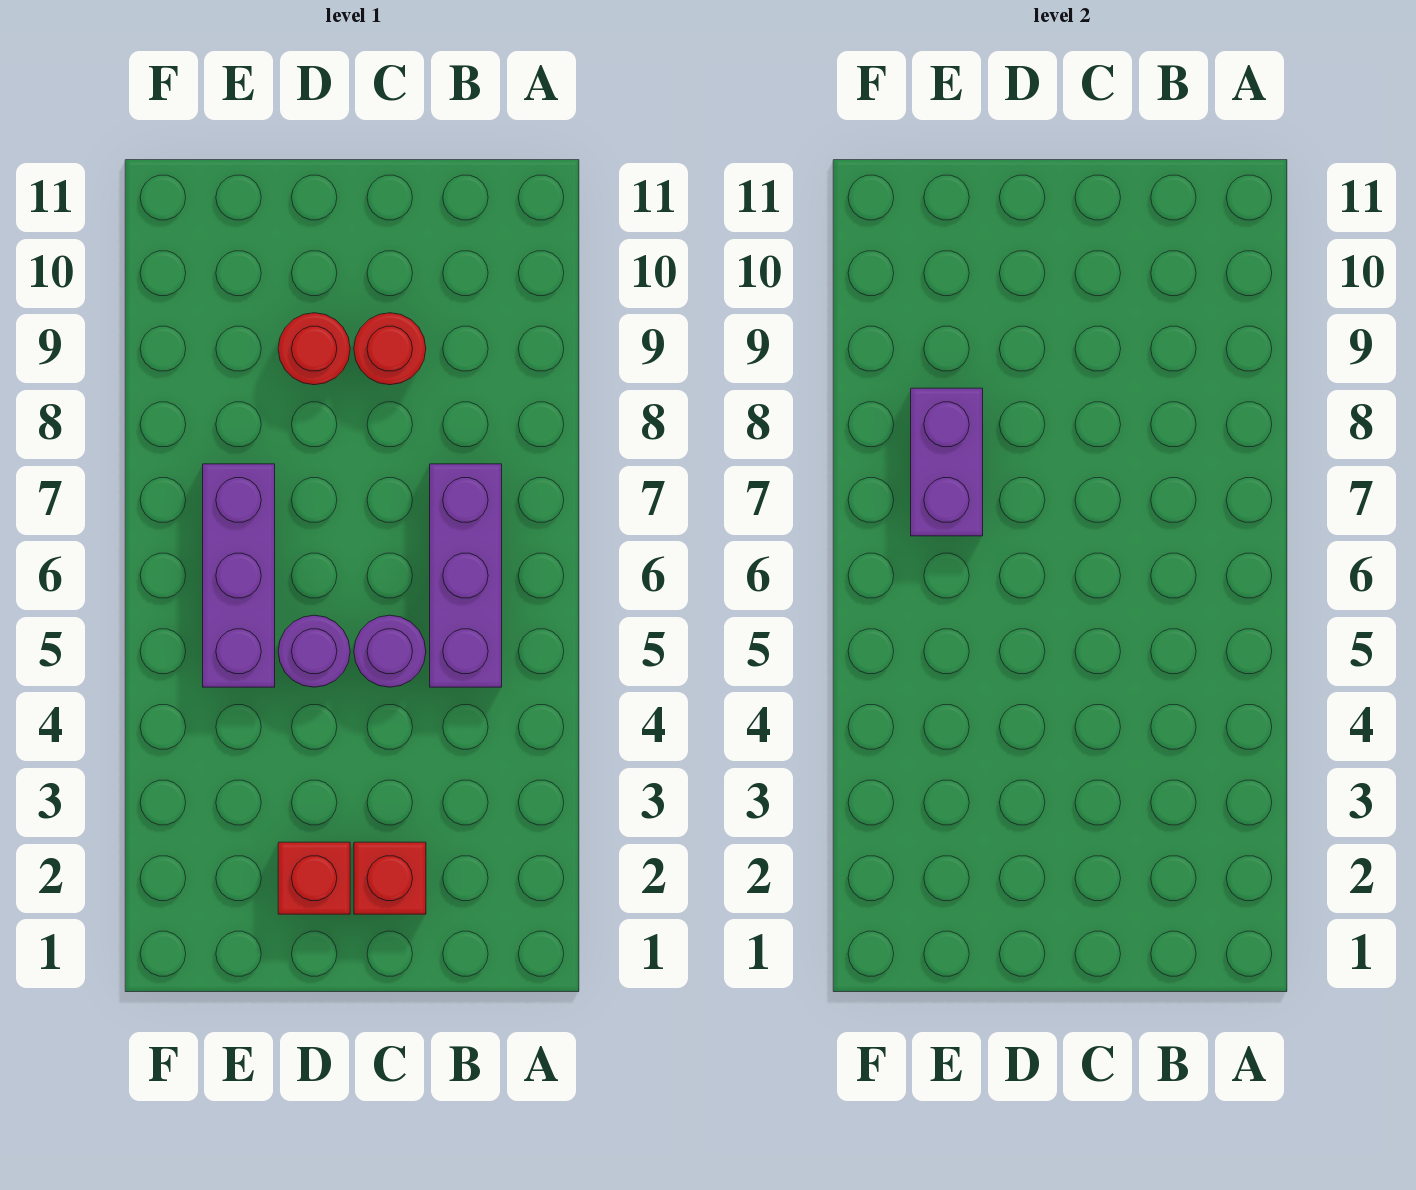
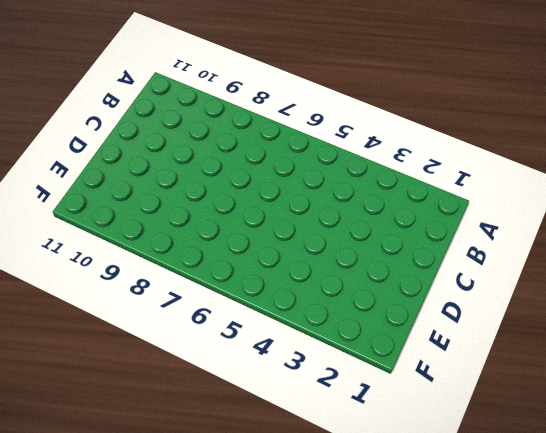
none -> purple brick B5:B7 level 1
none -> red brick C2 level 1

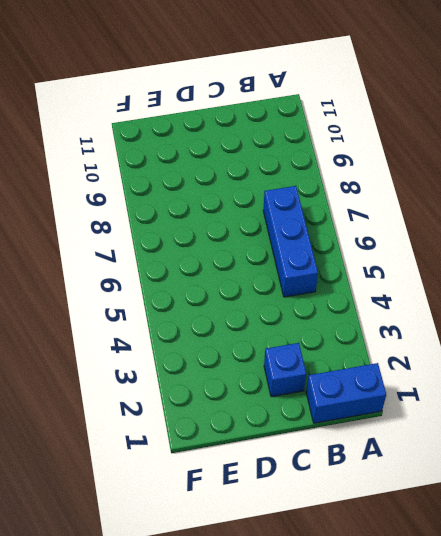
blue brick A1:B1 level 1 -> none
blue brick B5:B7 level 1 -> purple brick B5:B7 level 1
blue brick C2 level 1 -> red brick C2 level 1
none -> purple round brick C5 level 1
none -> red round brick C9 level 1

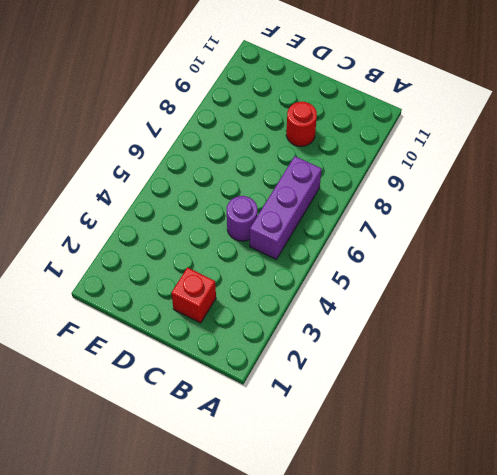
none -> red brick D2 level 1
none -> purple round brick D5 level 1

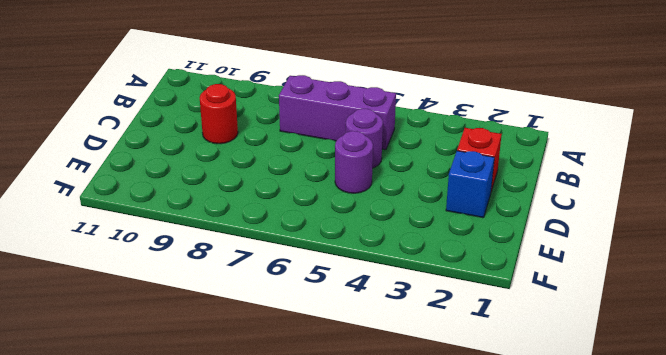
blue brick D2 level 1 -> red brick D2 level 1
none -> red round brick D9 level 1
none -> purple brick E5:E7 level 1

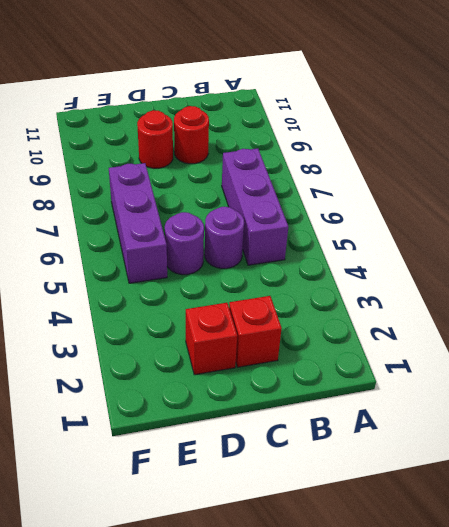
none -> purple brick E7:E8 level 2

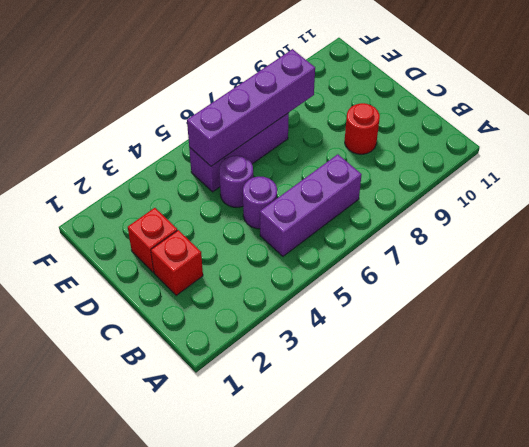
purple brick E5:E8 level 2 -> purple brick E7:E8 level 2
none -> red round brick D9 level 1

